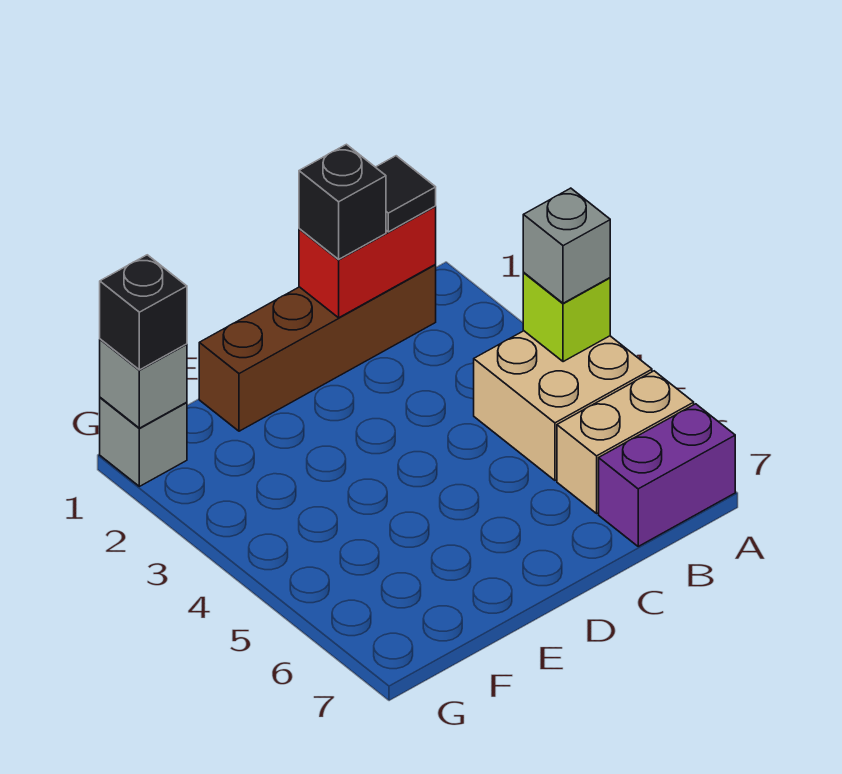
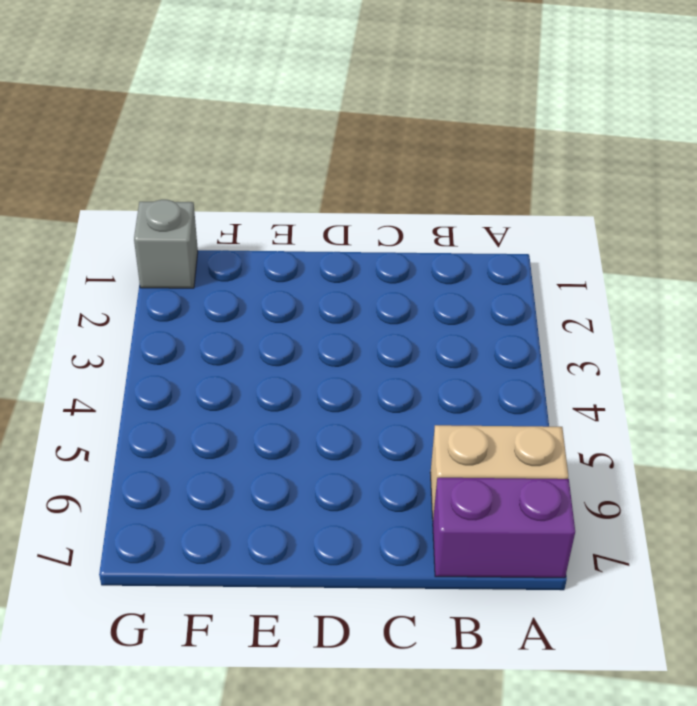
none -> tan brick A4:B5 level 1
none -> brown brick B1:E1 level 1
none -> lime brick A4 level 2

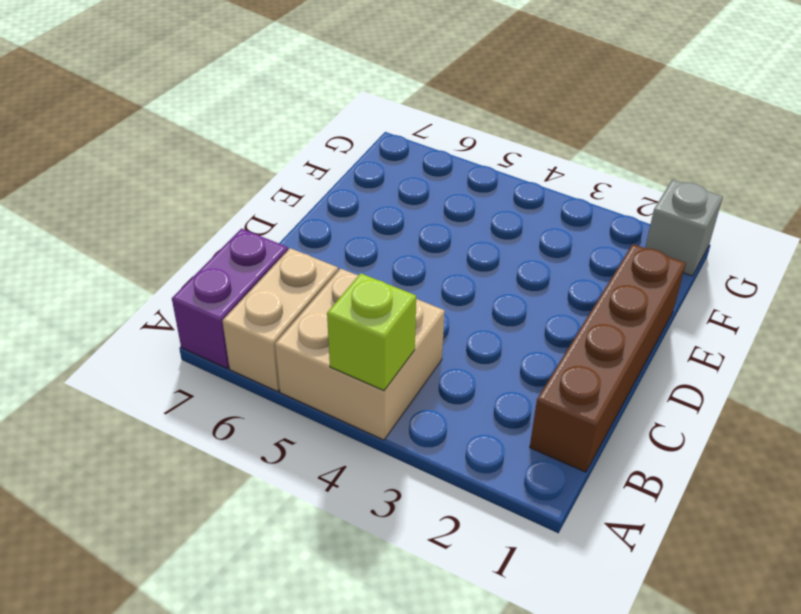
none -> red brick B1:C1 level 2
none -> grey brick G1 level 2
none -> grey brick A4 level 3

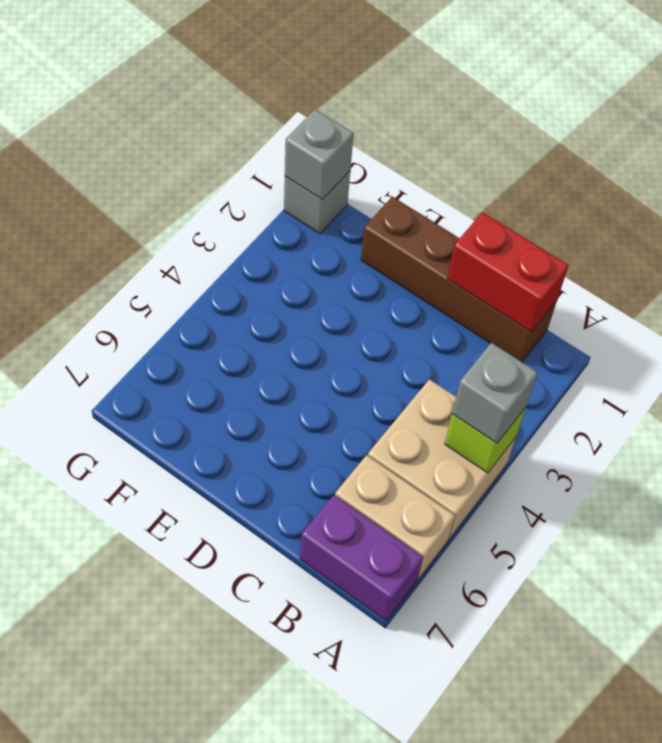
none -> black tile B1 level 3
none -> black brick C1 level 3
none -> black brick G1 level 3

